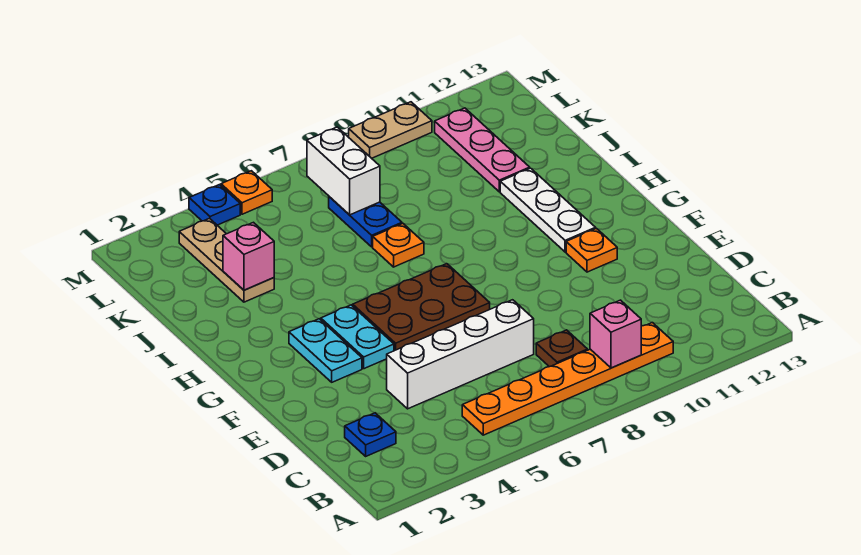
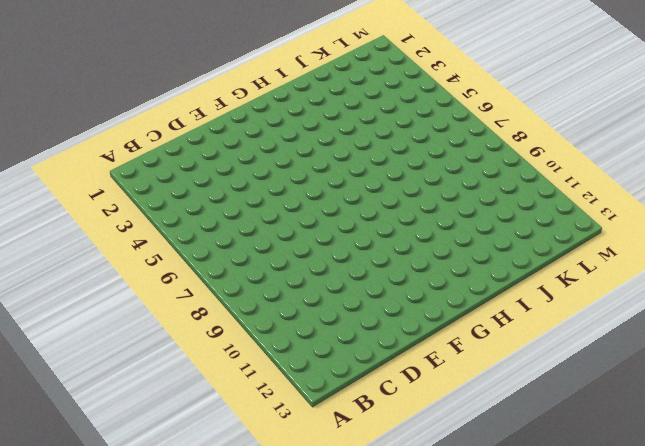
none -> orange plate B5:B10 level 1
none -> blue plate C2 level 1
none -> brown plate C8 level 1

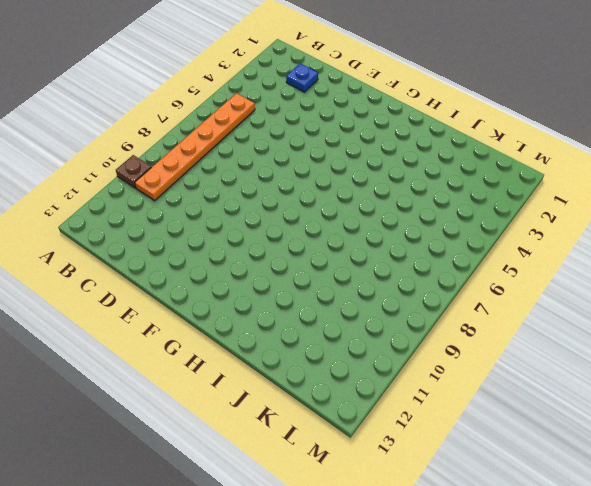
brown plate A10 level 1 -> brown plate C8 level 1
none -> white brick D4:D7 level 1
none -> cyan plate F3:G3 level 1
none -> cyan plate F4:G4 level 1

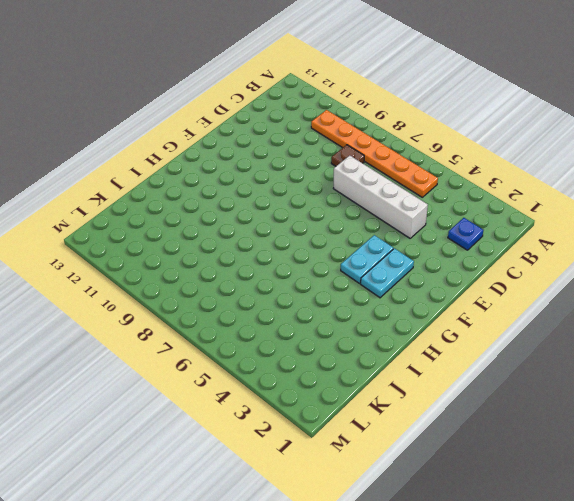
none -> brown plate F5:G7 level 1
none -> orange plate F11 level 1
none -> white plate G11:I11 level 1

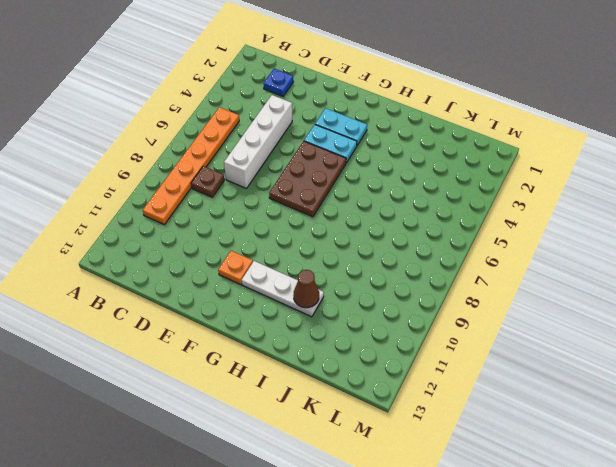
brown cone I11 level 2 -> none
none -> orange plate I7 level 1
none -> tan plate J3:L3 level 1
none -> blue plate J7:K7 level 1

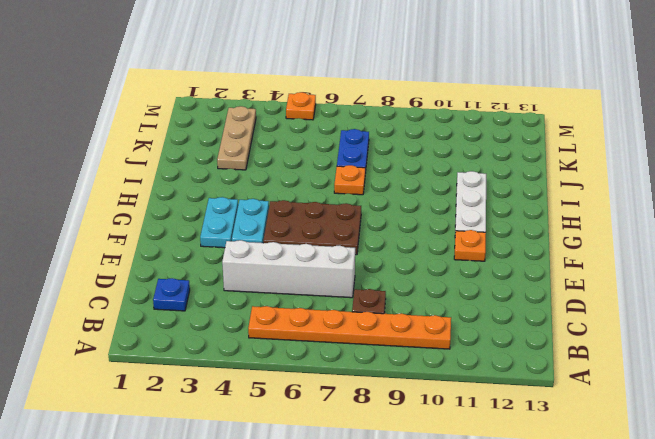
none -> pink plate J11:L11 level 1
none -> blue plate M4 level 1
none -> tan plate M9:M10 level 1

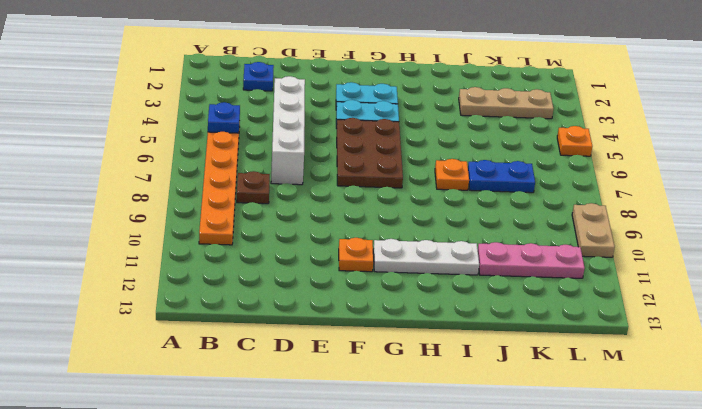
blue plate B5 level 2 -> blue plate M4 level 1
none -> pink brick B9 level 2
none -> pink brick J3 level 2
none -> white brick K7:L7 level 2

